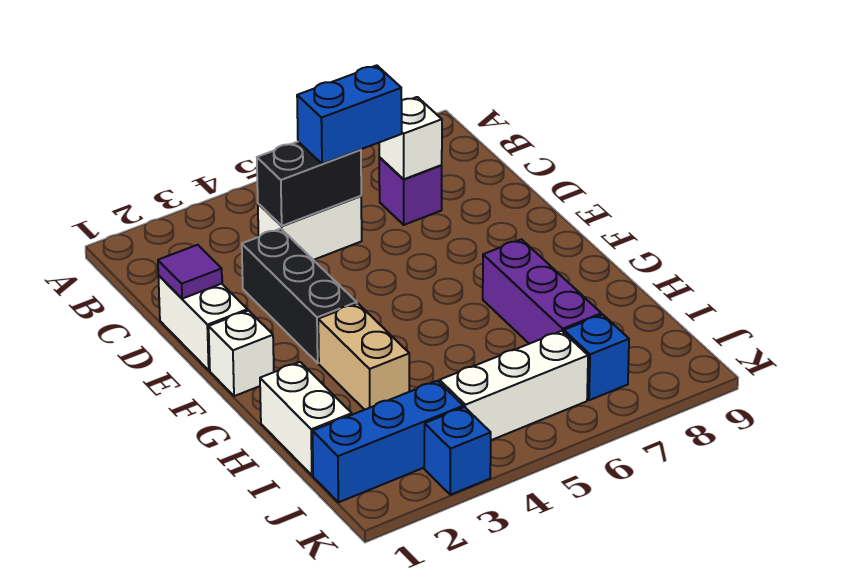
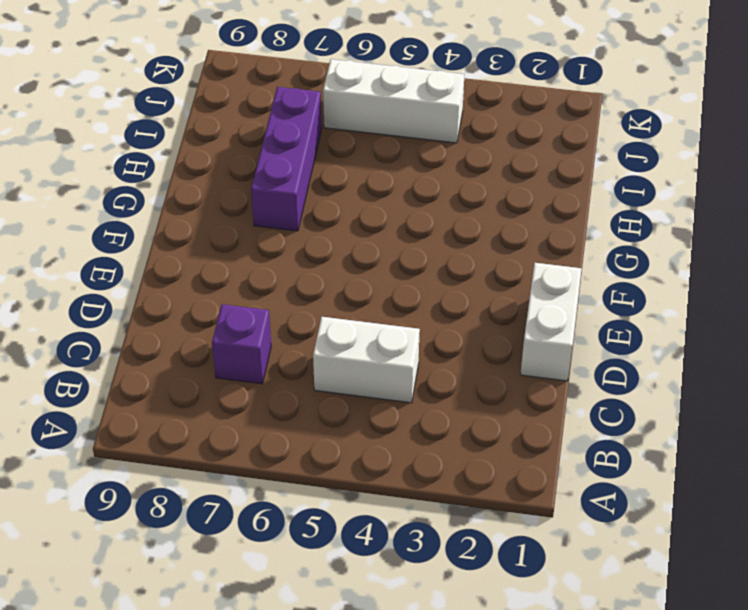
none -> black brick D3:F3 level 1
none -> white brick F1 level 1
none -> tan brick G3:H3 level 1

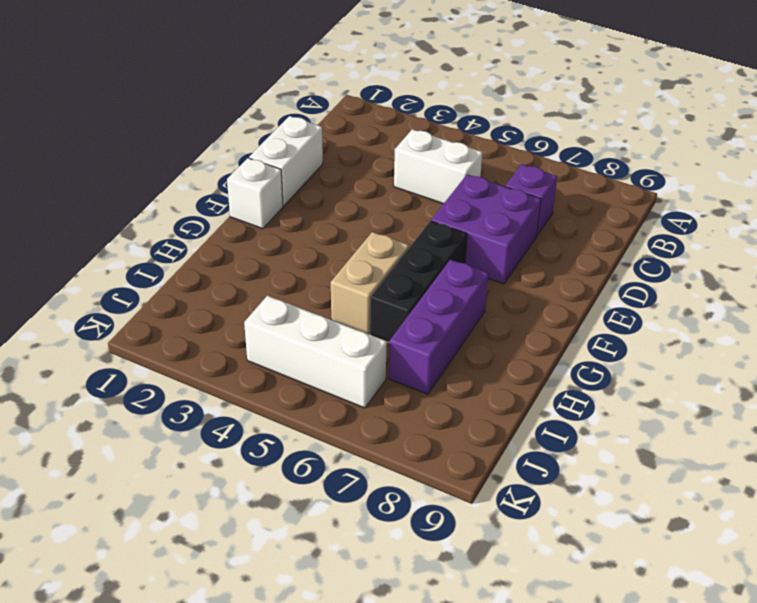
purple brick D6:E7 level 1 -> none
black brick F6:H6 level 1 -> black brick D3:F3 level 1
tan brick G5:H5 level 1 -> tan brick G3:H3 level 1
none -> white brick H1:I1 level 1
none -> blue brick J1:J3 level 1
none -> blue brick J7 level 1

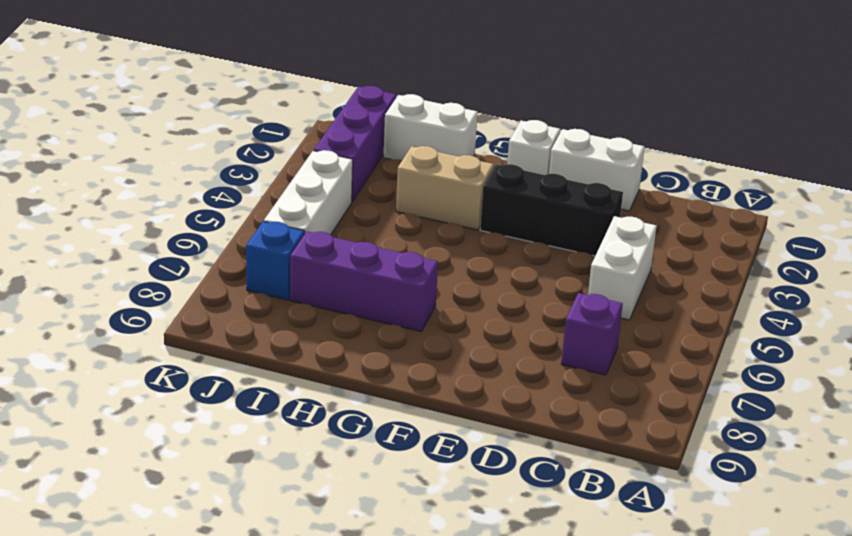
purple brick J1:J3 level 1 -> blue brick J1:J3 level 1
none -> blue brick K3 level 1
none -> black brick C4:C5 level 2
none -> white brick C7 level 2

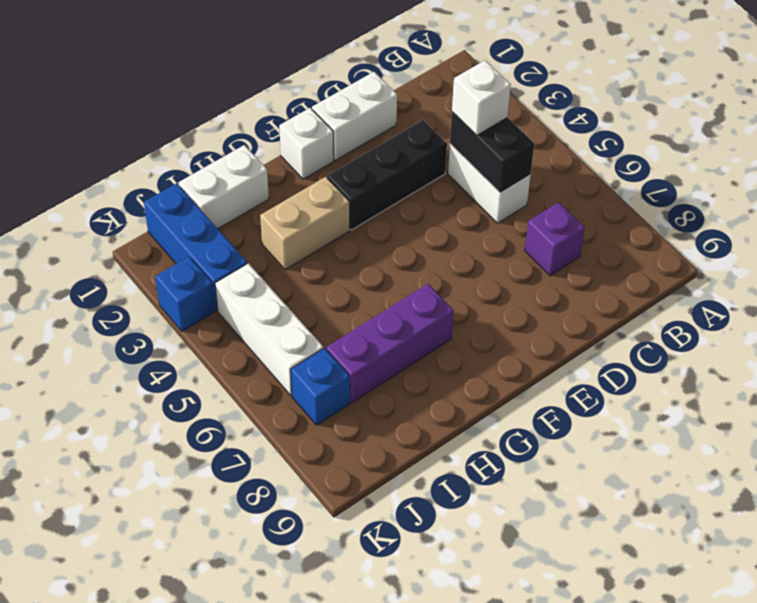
white brick C4 level 3 -> white brick C7 level 2
none -> purple tile D1 level 2
none -> blue brick C5:C6 level 3

